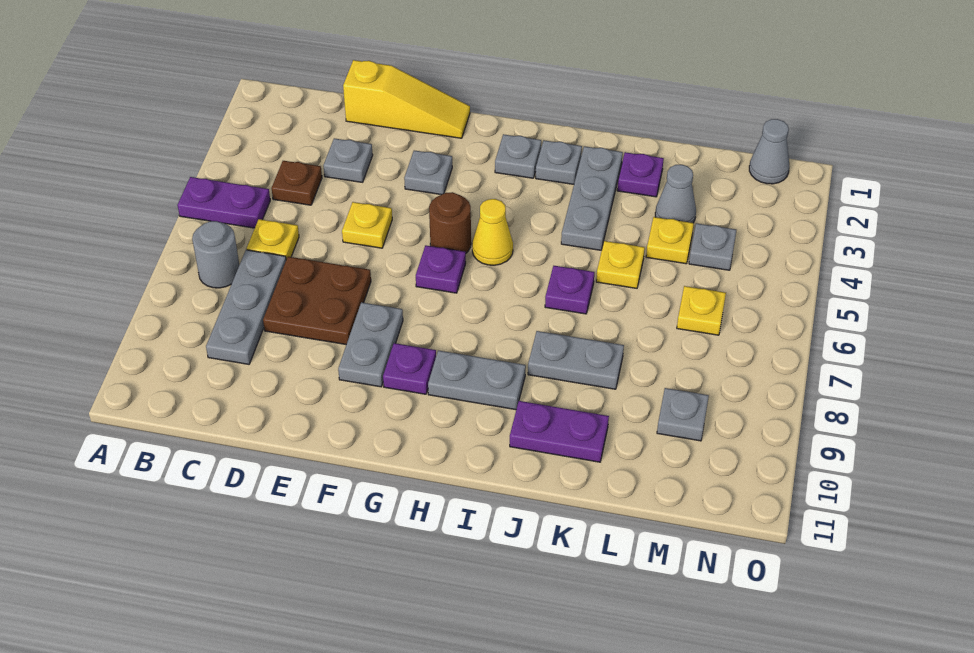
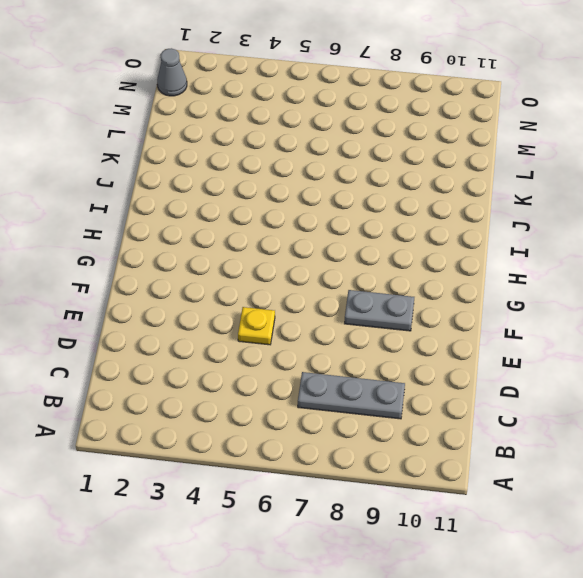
none -> purple plate A5:B5 level 1
none -> grey round brick B7 level 1
none -> brown plate C4 level 1
none -> yellow plate C6 level 1

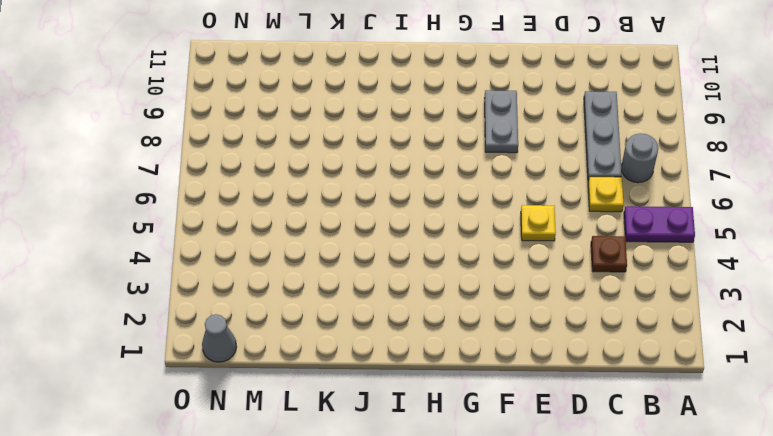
none -> yellow slope D1:F1 level 1 top D
none -> grey plate D3 level 1
none -> brown plate D7:E8 level 1
none -> grey plate F3 level 1

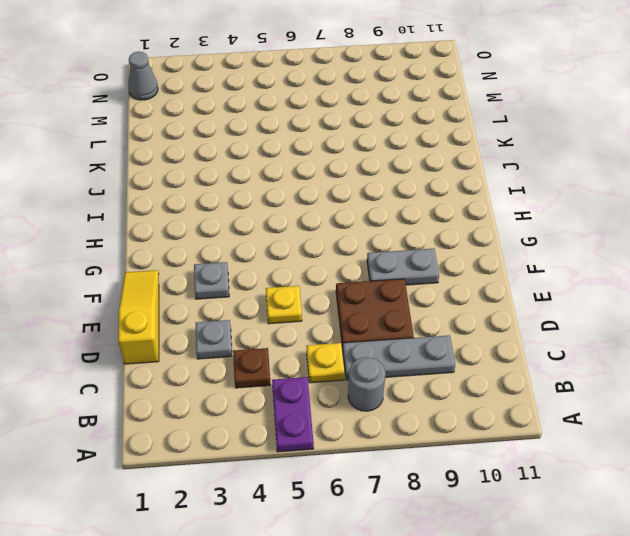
none -> brown round brick G5 level 1
none -> purple plate G6 level 1
none -> purple plate G9 level 1
none -> grey plate H2 level 1

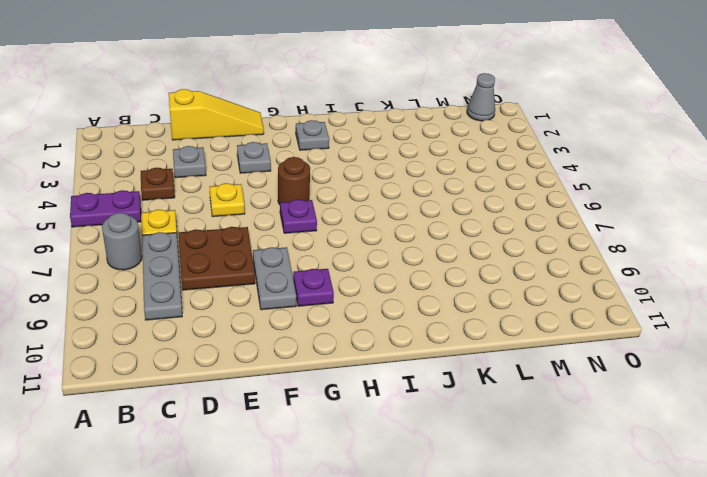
none -> yellow cone H5 level 1
none -> grey plate H9:I9 level 1
none -> grey plate I2 level 1
none -> grey plate J2:J4 level 1

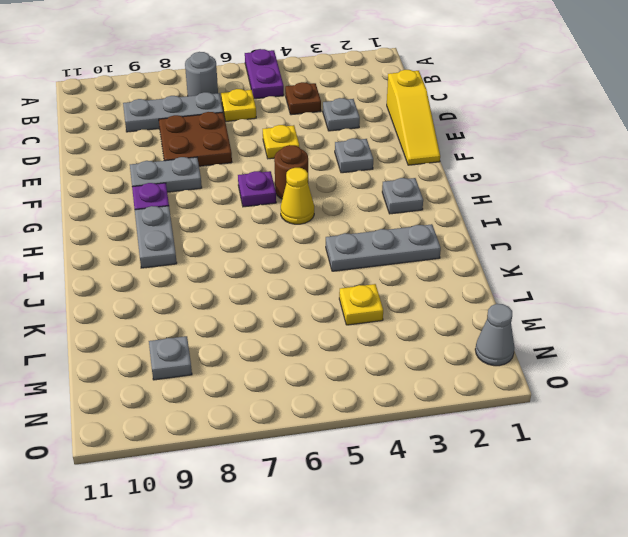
none -> grey plate I2 level 1
none -> purple plate J6 level 1
none -> grey plate J8:K8 level 1
none -> purple plate J10:K10 level 1

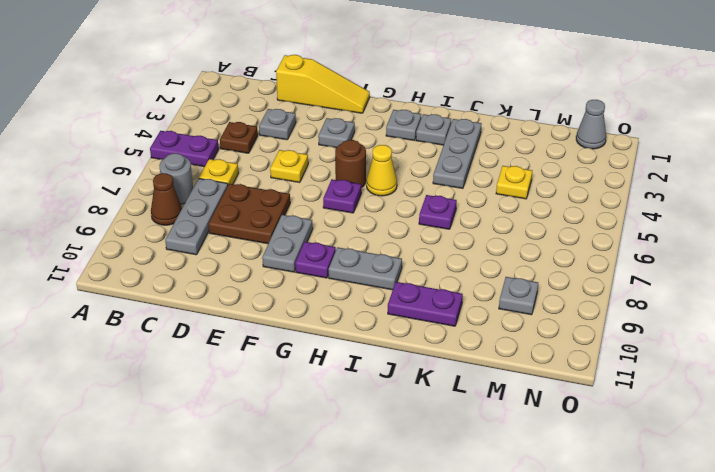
brown cone B8 level 1 -> none
none -> grey plate J8:K8 level 1
none -> purple plate K2 level 1
none -> yellow plate K5 level 1
none -> grey cone L3 level 1

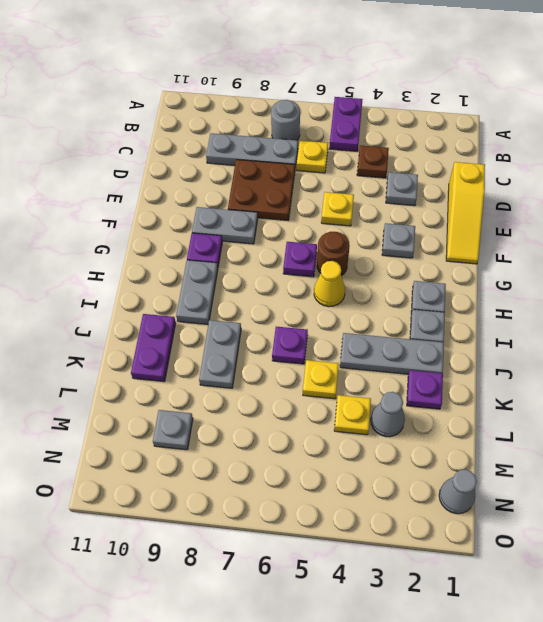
none -> grey plate M4 level 1
none -> yellow plate M6 level 1

